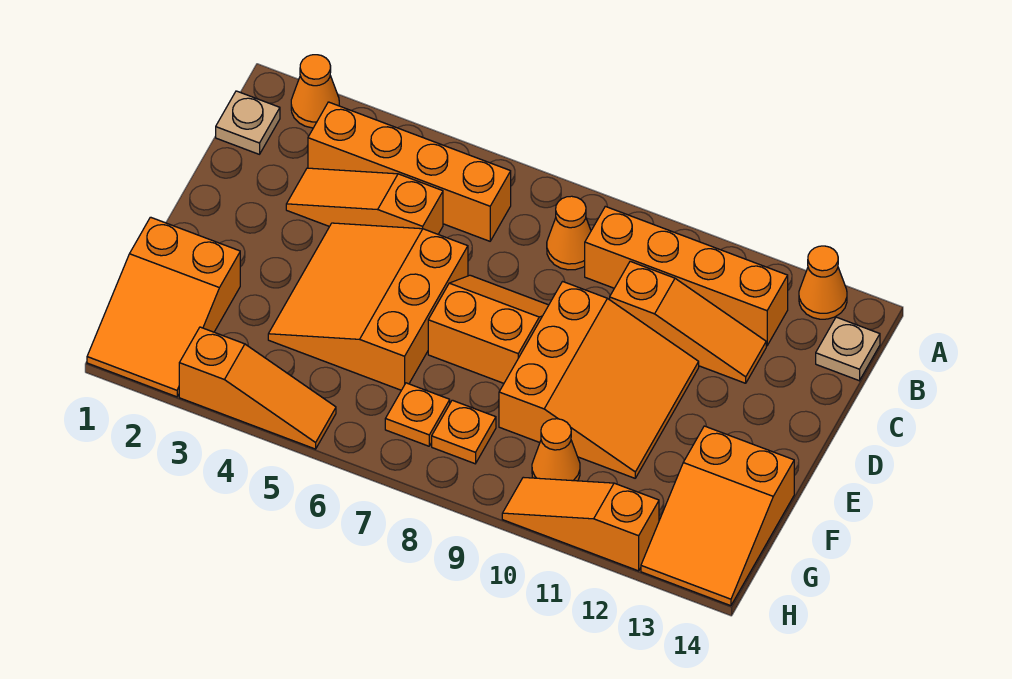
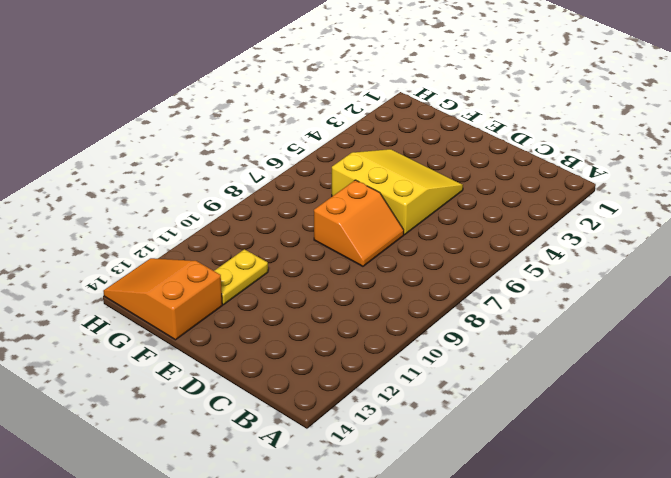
yellow slope D4:F6 level 1 top 6 -> orange slope D4:F6 level 1 top 6
yellow plate F11:F12 level 1 -> orange slope D9:F11 level 1 top 9
none -> orange cone A2 level 1
none -> orange cone A13 level 1
none -> tan plate B1 level 1

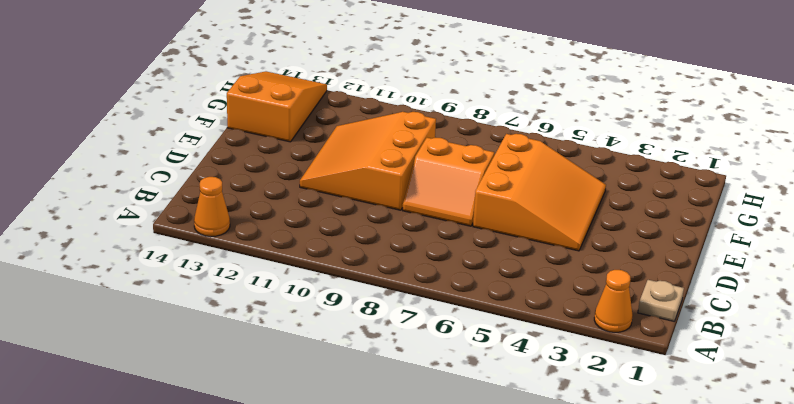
none -> orange brick B3:B6 level 1
none -> orange cone B8 level 1
none -> orange brick B9:B12 level 1

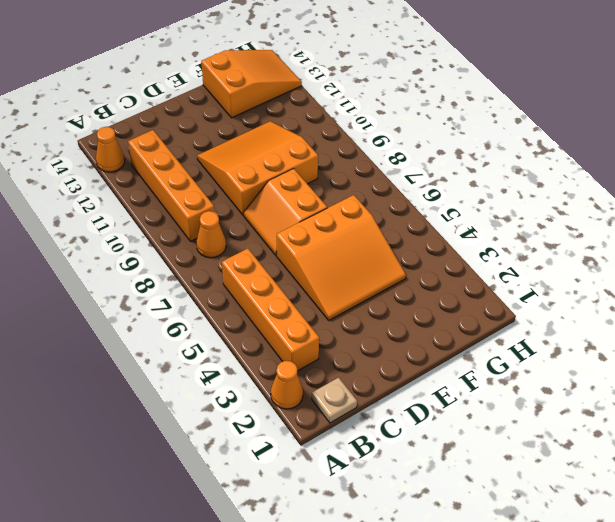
none -> tan plate B14 level 1
none -> orange slope C3:C5 level 1 top 5
none -> orange slope C10:C12 level 1 top 10

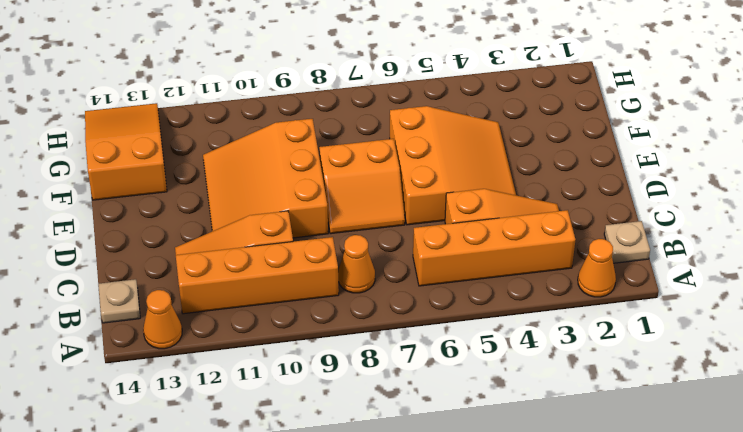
none -> orange slope F1:H2 level 1 top F
none -> orange plate G7 level 1
none -> orange plate G8 level 1

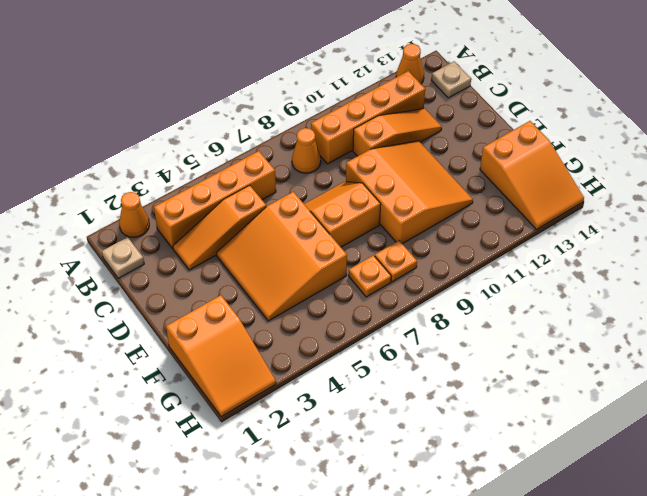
none -> orange cone G10 level 1
none -> orange slope H3:H5 level 1 top 3
none -> orange slope H10:H12 level 1 top 12

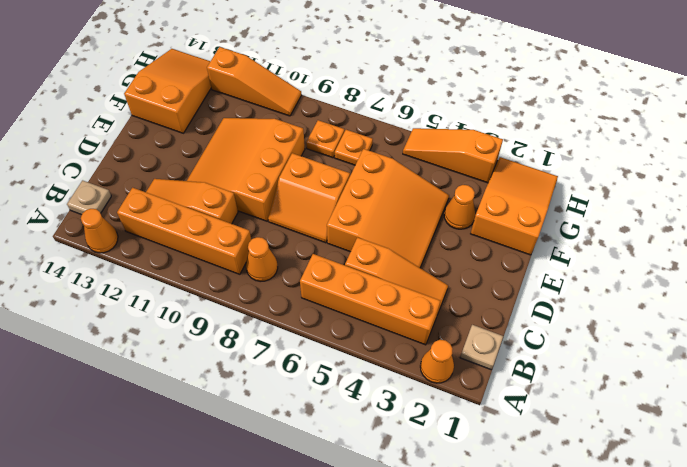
orange cone F3 level 1 -> orange cone G10 level 1

